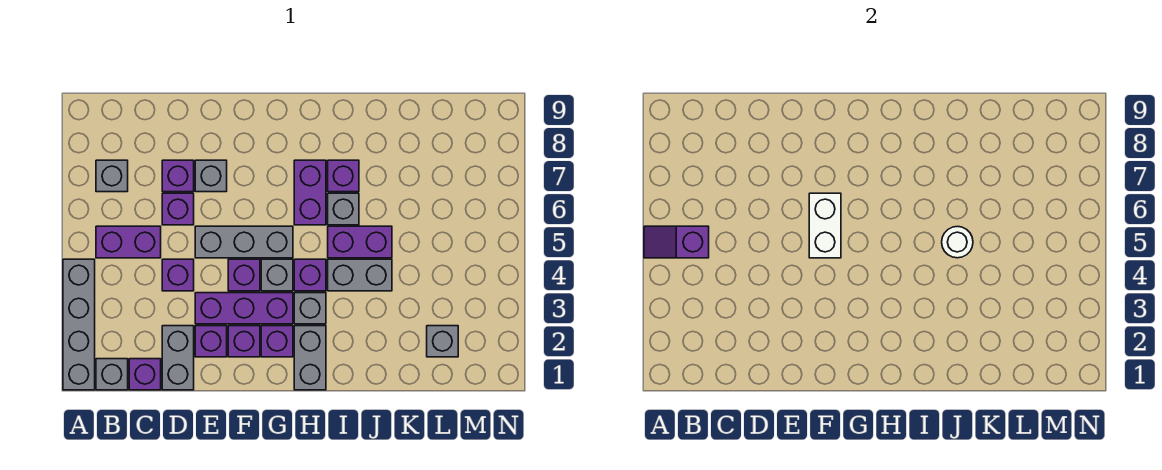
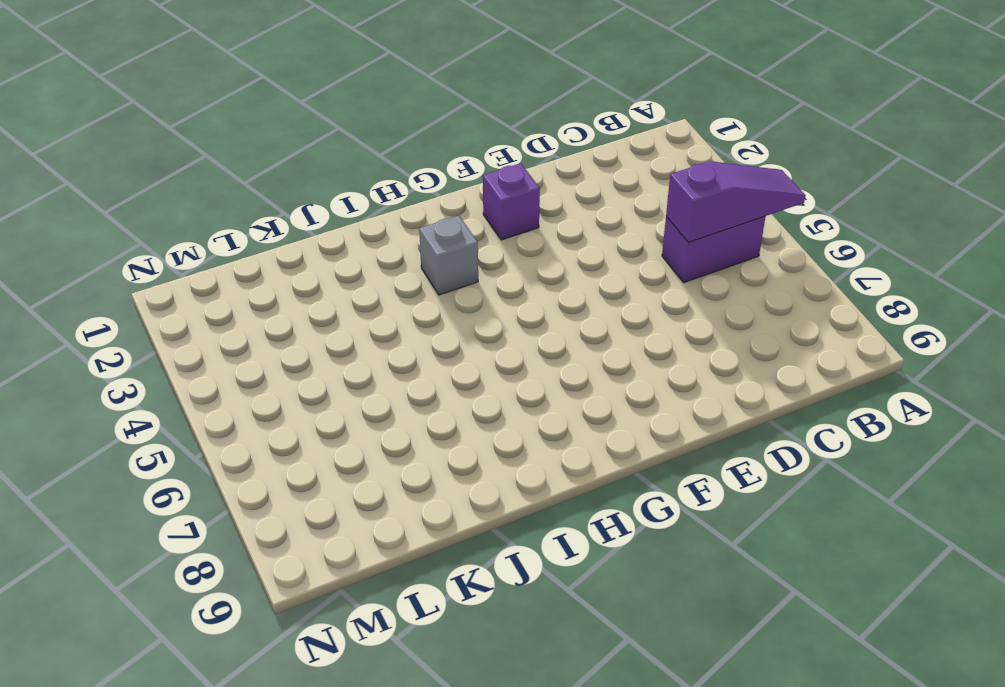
purple slope A5:C5 level 2 top C -> purple slope A5:B5 level 2 top B
none -> grey brick A1:A4 level 1
none -> grey brick B1 level 1
none -> grey brick B7 level 1

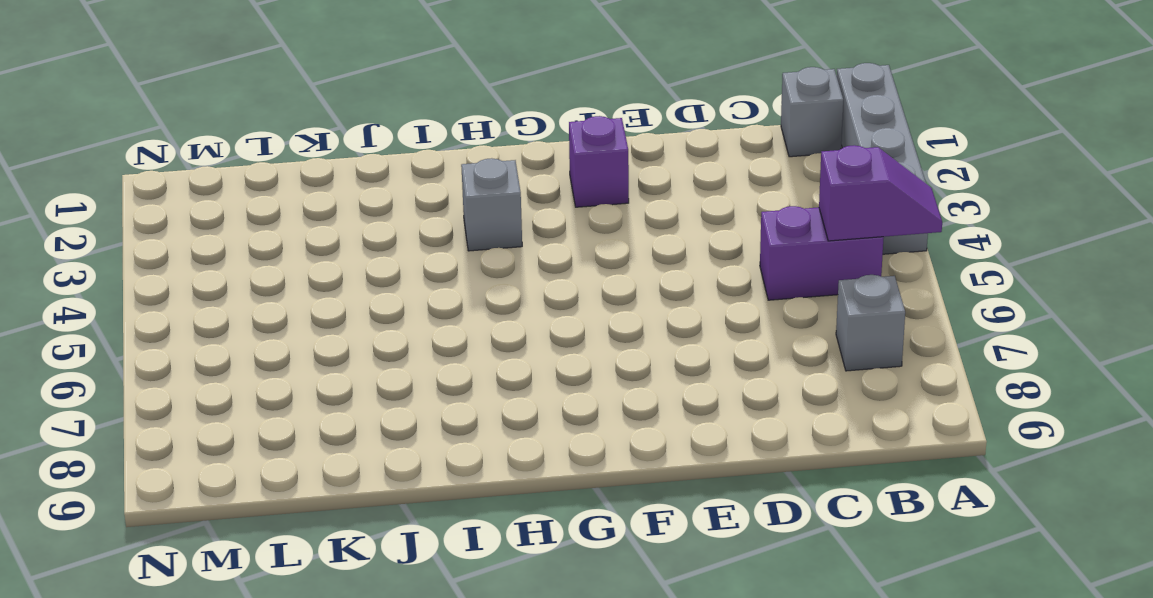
none -> purple brick C1 level 1
none -> grey brick D1:D2 level 1
none -> purple brick D4 level 1

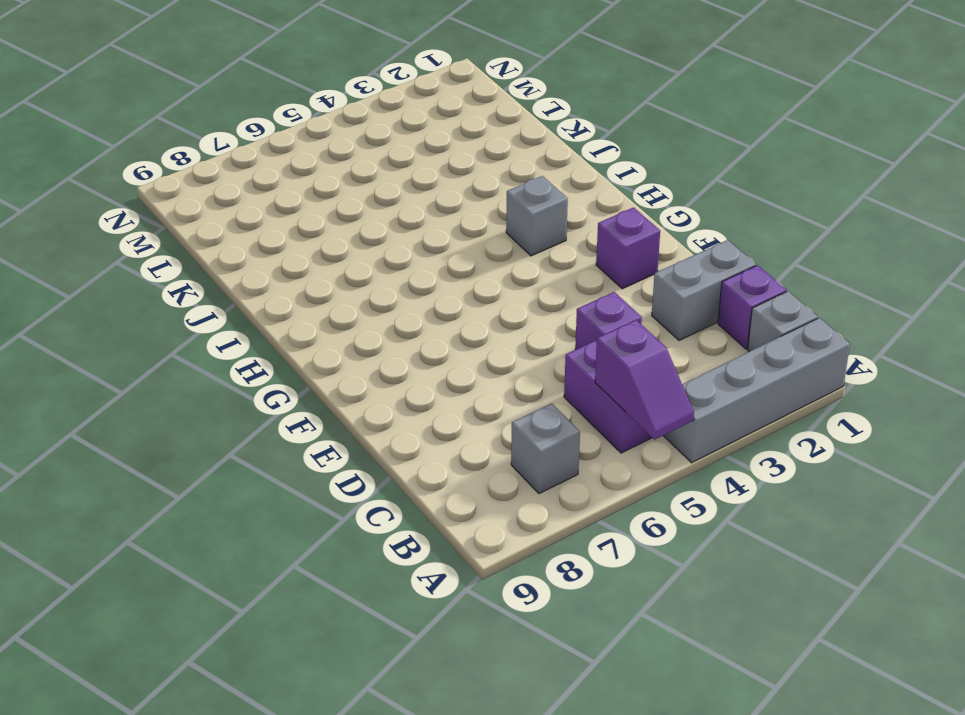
none -> purple brick D6 level 1
none -> purple brick D7 level 1
none -> purple brick E2 level 1

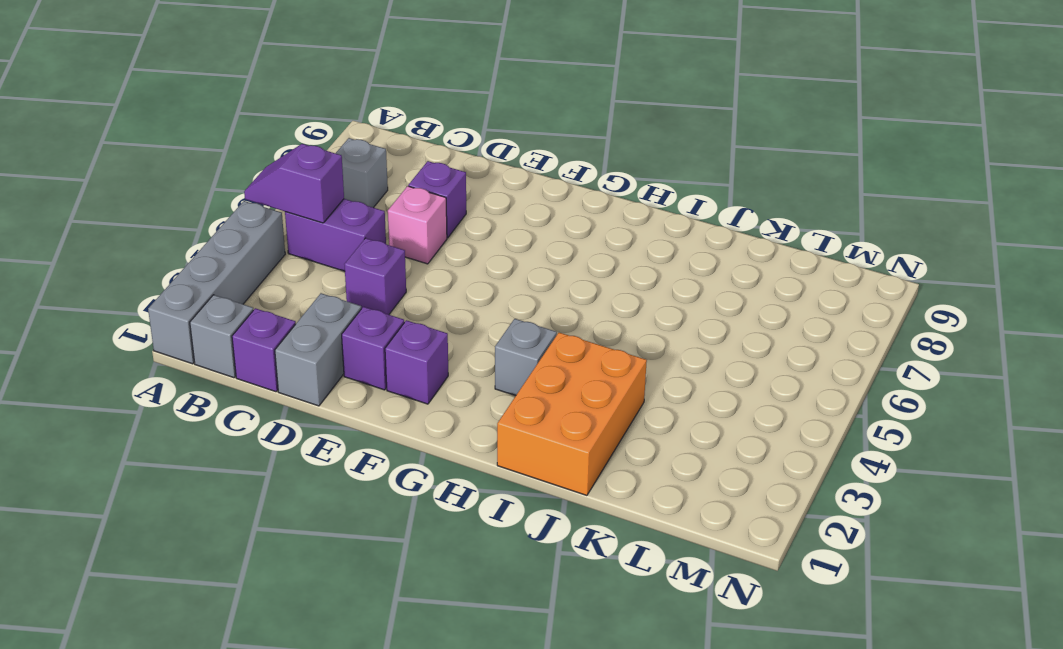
pink brick D6 level 1 -> purple brick D6 level 1
orange brick I1:J3 level 1 -> none
none -> purple brick E3:G3 level 1
none -> grey brick E5:G5 level 1
none -> grey brick E7 level 1

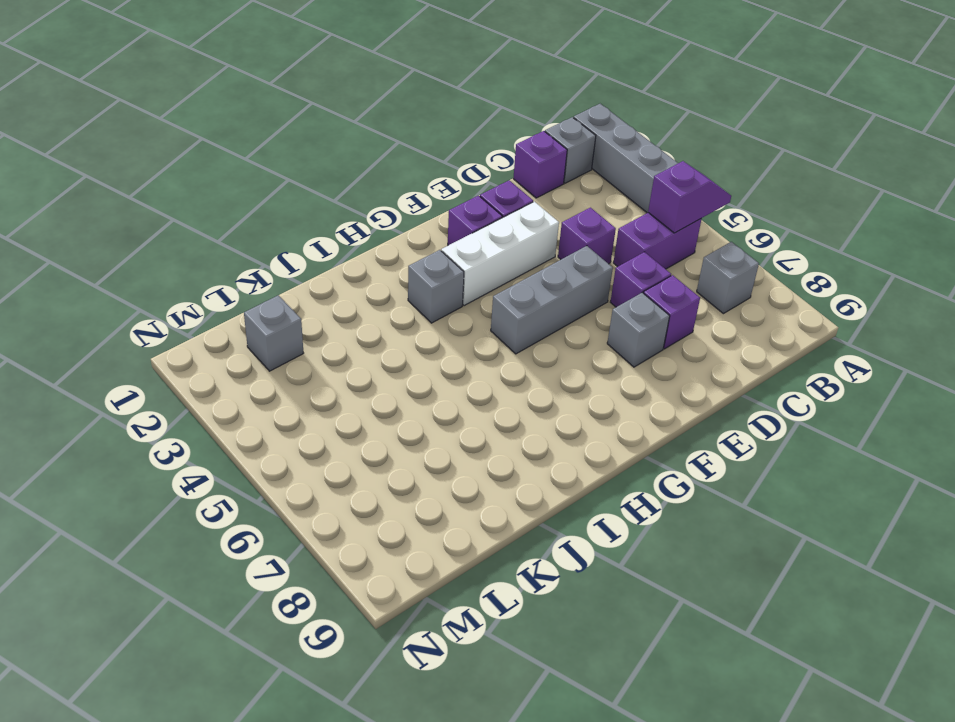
white brick E3:G3 level 1 -> purple brick E3:G3 level 1
none -> grey brick D1:D2 level 1
none -> purple brick F4 level 1
none -> purple brick G2 level 1

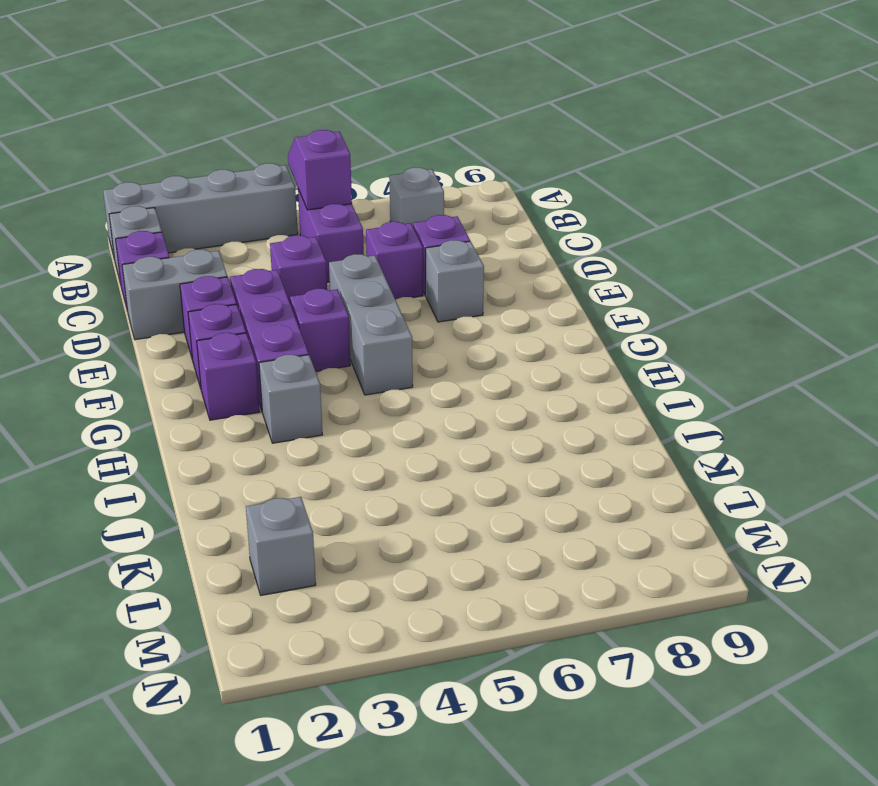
none -> grey brick G4 level 1
none -> grey brick H1:H2 level 1
none -> purple brick H4 level 1

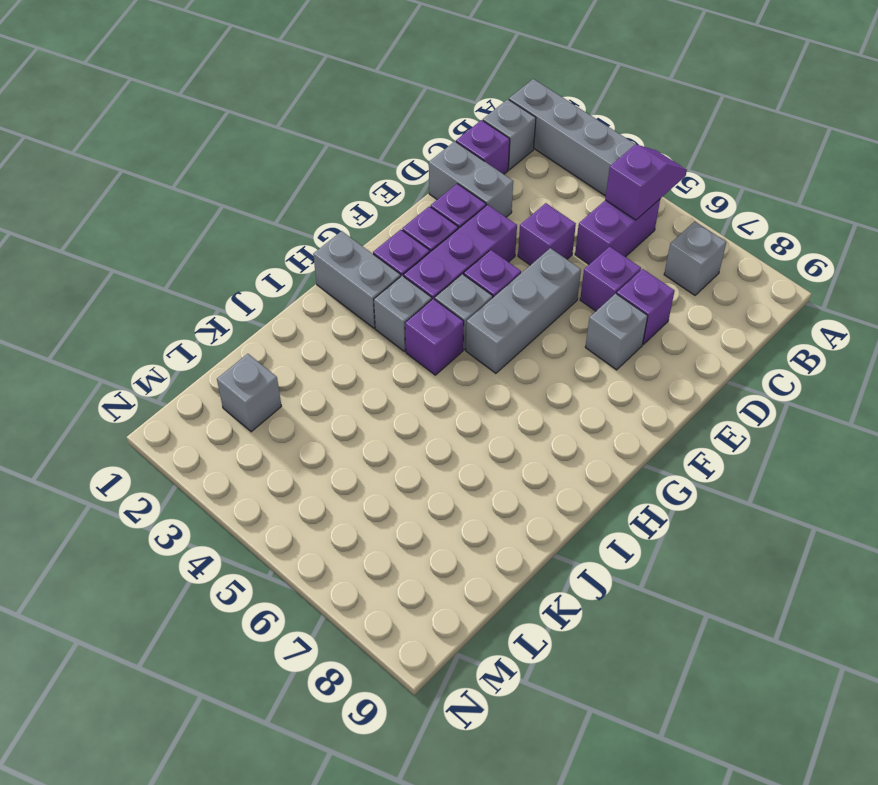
none -> purple brick H6:H7 level 1
none -> grey brick I4:J4 level 1
none -> purple brick I5:J5 level 1

